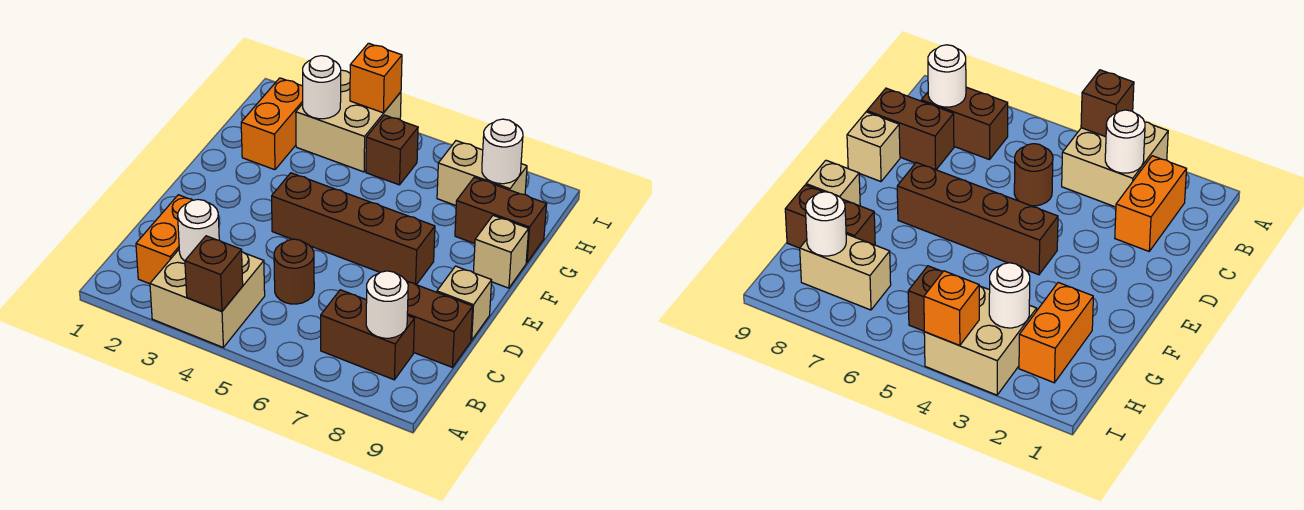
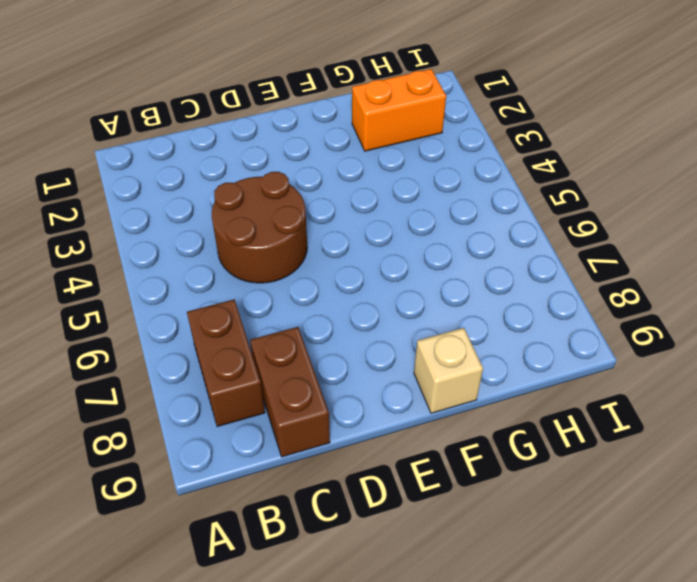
brown round brick C4:D5 level 1 -> brown round brick C5 level 1
none -> tan brick A3:B4 level 1
none -> orange brick B2:C2 level 1
none -> tan brick D9 level 1

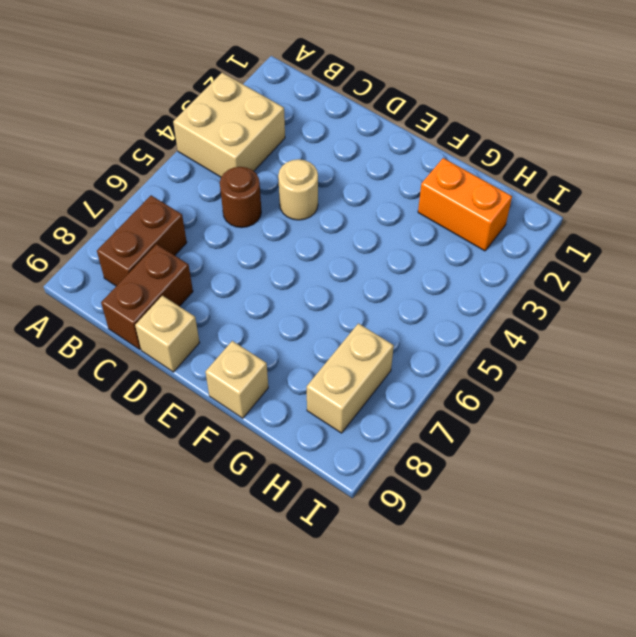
tan round brick D4 level 1 -> none
none -> orange brick B2:C2 level 1
none -> brown brick E4:E7 level 1
none -> brown brick G8:G9 level 1

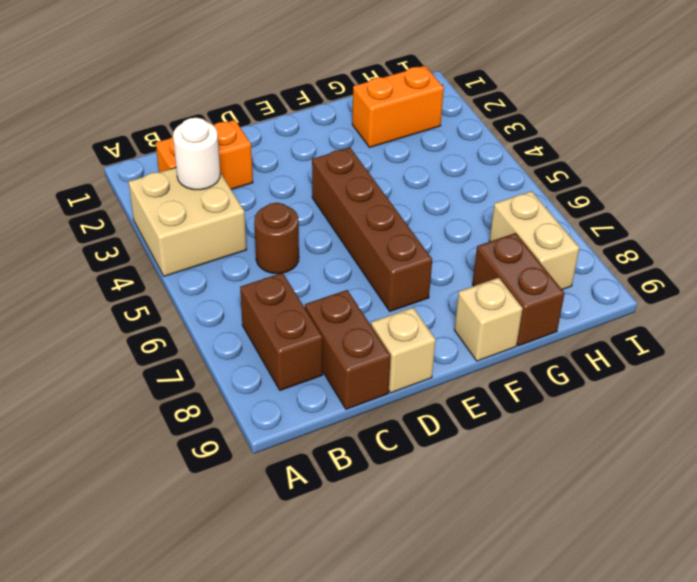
none -> tan brick H3:I4 level 1
none -> brown brick H5 level 1
none -> brown brick A4 level 2

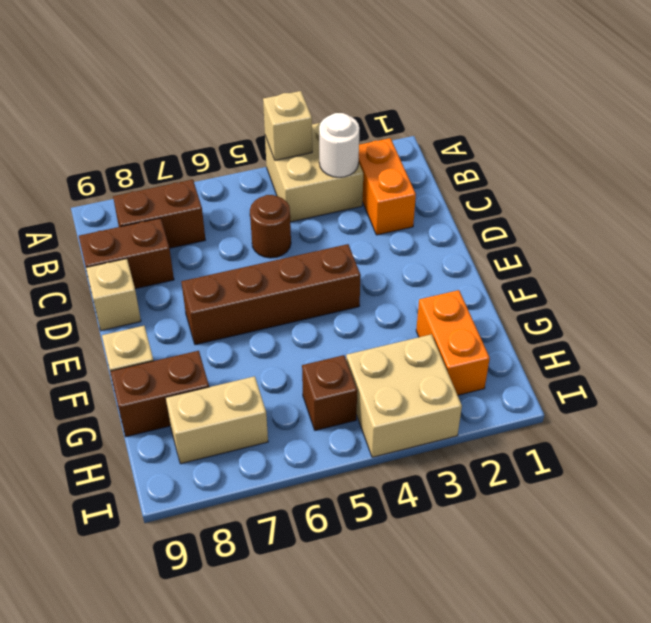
tan brick A4 level 2 -> brown brick A4 level 2
none -> white round brick B8 level 2
none -> white round brick H3 level 2
none -> white round brick H8 level 2

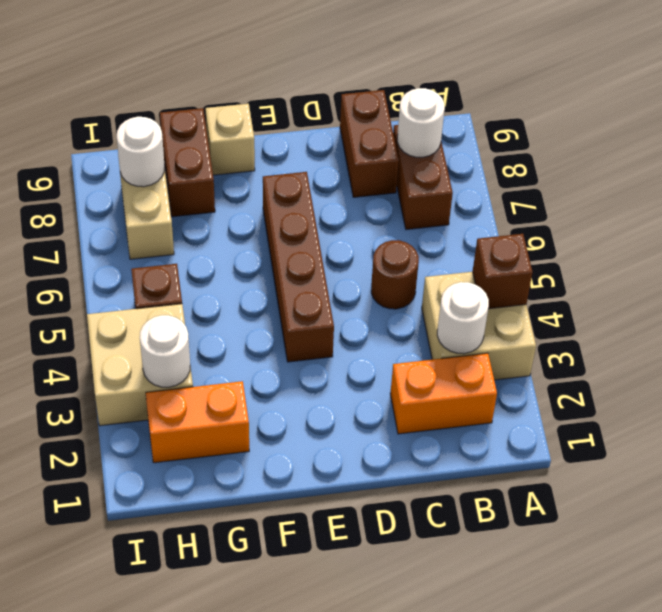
none -> tan brick D9 level 1
none -> orange brick I4 level 2

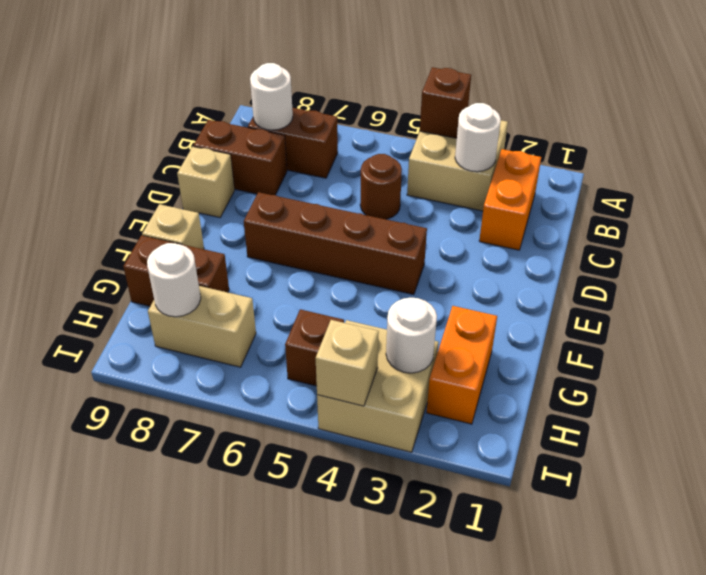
tan brick I4 level 2 -> orange brick I4 level 2

